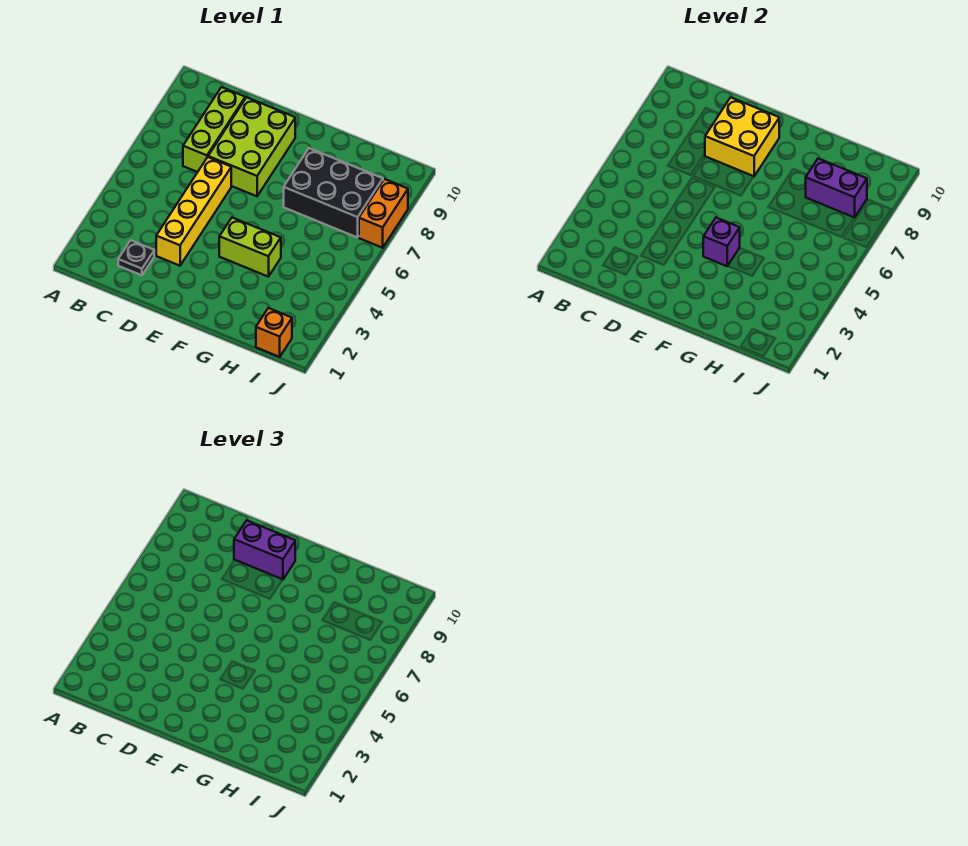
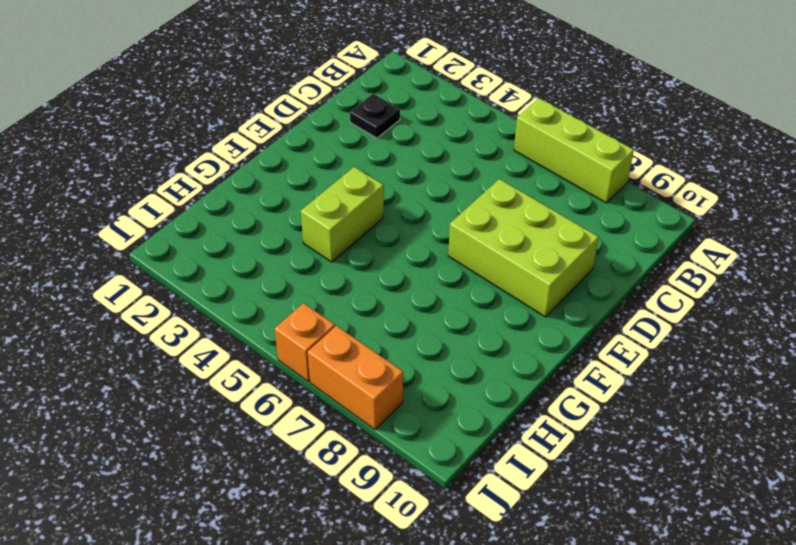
lime brick A6:A8 level 1 -> lime brick C7:C9 level 1
orange brick J6 level 1 -> orange brick I1 level 1
none -> yellow brick D3:D6 level 1
none -> black brick G7:I8 level 1
none -> yellow brick D8:E9 level 2

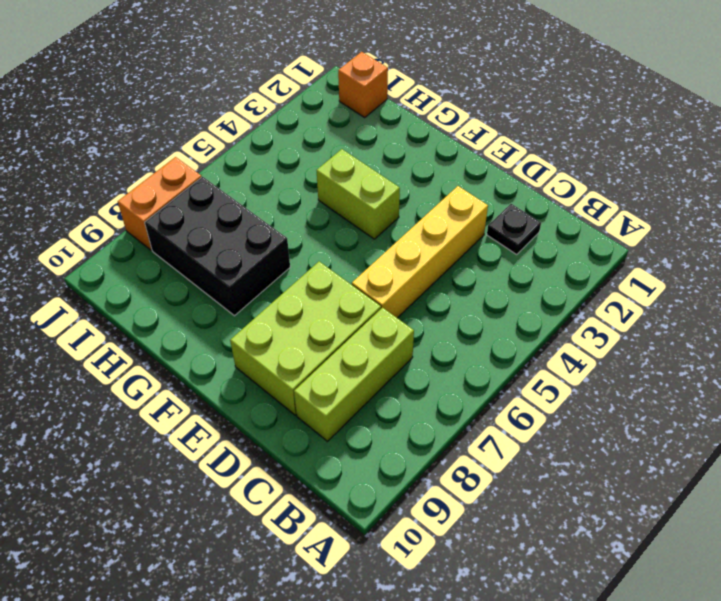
none -> yellow brick D8:E9 level 2
none -> purple brick F4 level 2
none -> purple brick H8:I8 level 2

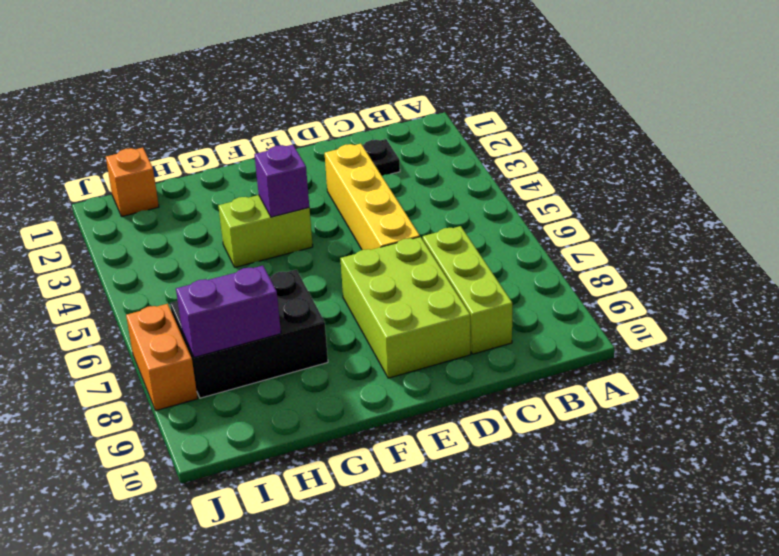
none -> yellow brick D8:E9 level 2
none -> purple brick D9:E9 level 3

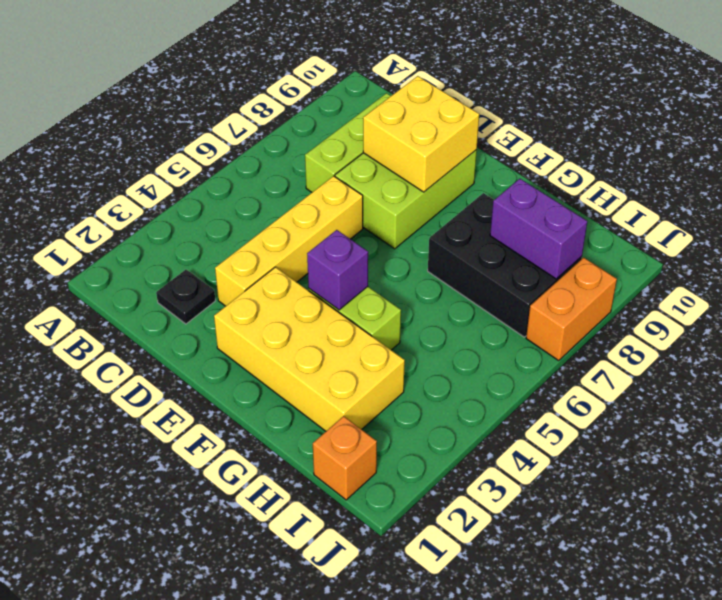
yellow brick E2:H3 level 1 -> none
none -> purple brick D9:E9 level 3

